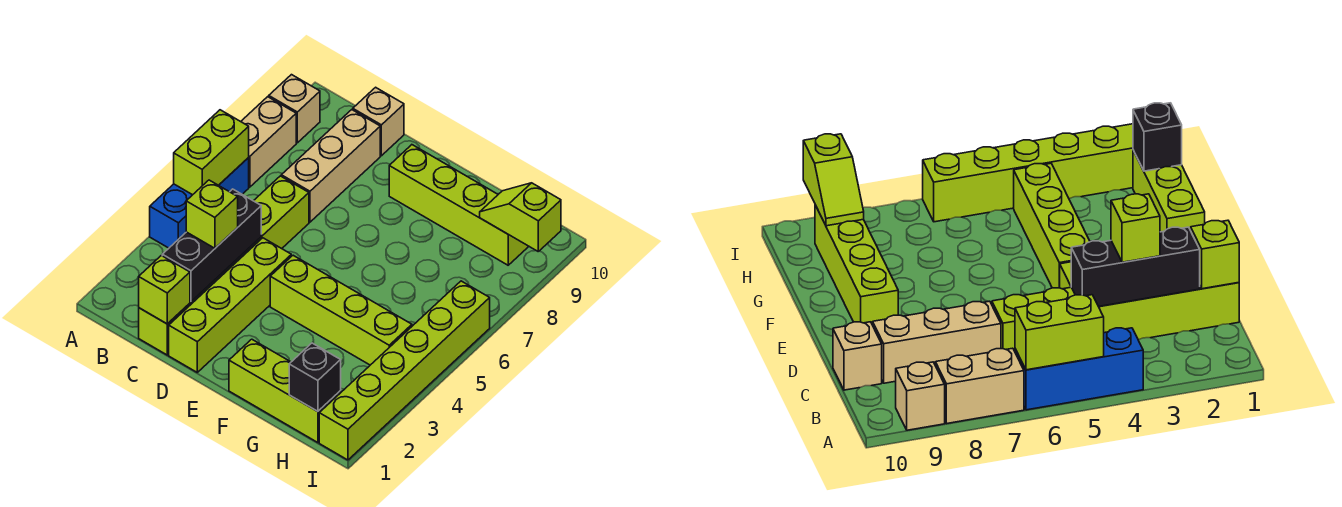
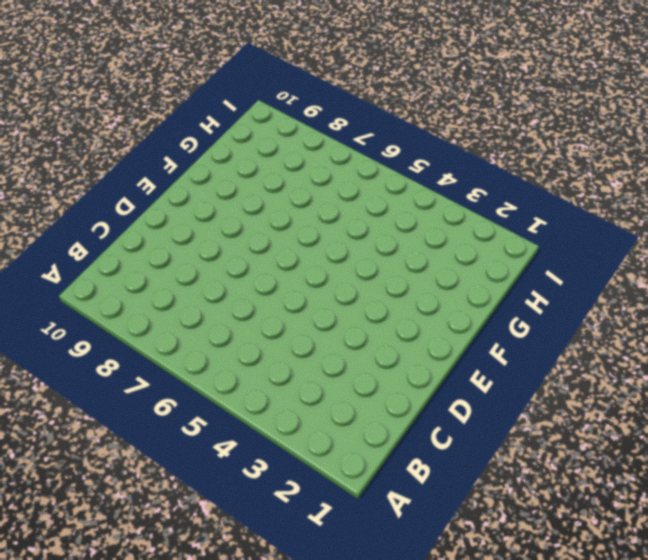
none -> blue brick A4:A6 level 1
none -> tan brick A7:A8 level 1
none -> tan brick A9 level 1

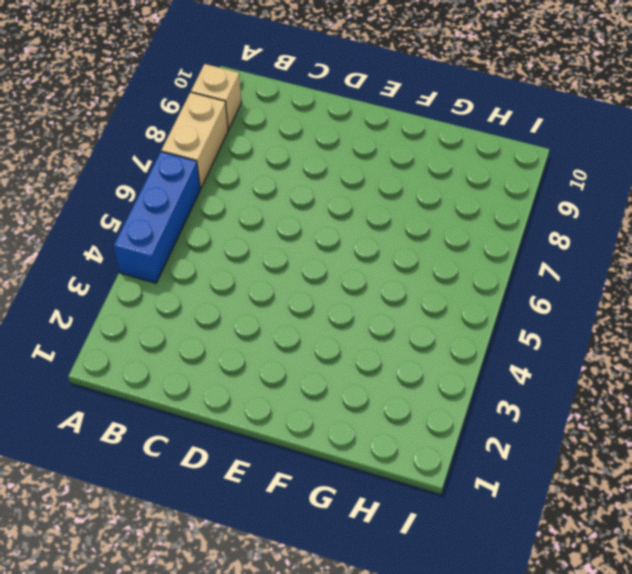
none -> lime brick C1:C6 level 1
none -> tan brick C7:C9 level 1
none -> tan brick C10 level 1

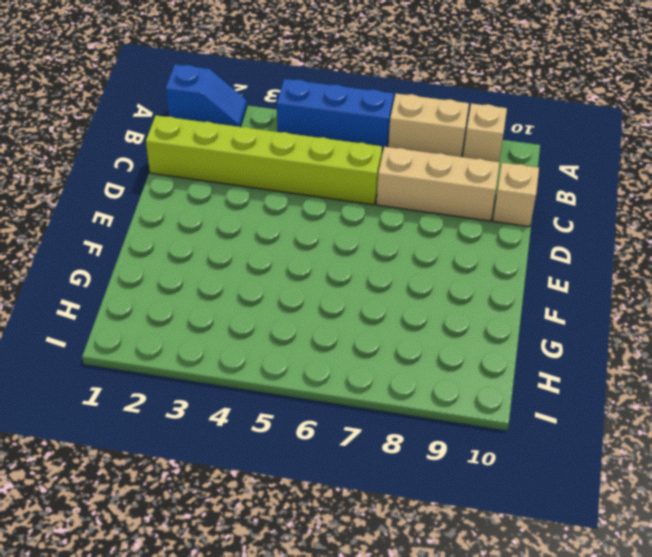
blue slope A1:A2 level 1 top 1 -> none
none -> lime brick D1:D4 level 1
none -> lime brick E4:H4 level 1
none -> lime brick E9:H9 level 1

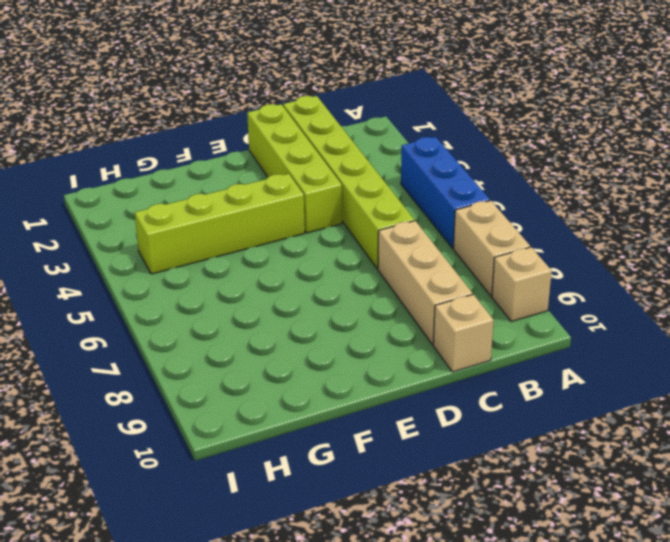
none -> lime brick E9:H9 level 1
none -> lime brick F1:H1 level 1
none -> lime brick I1:I6 level 1

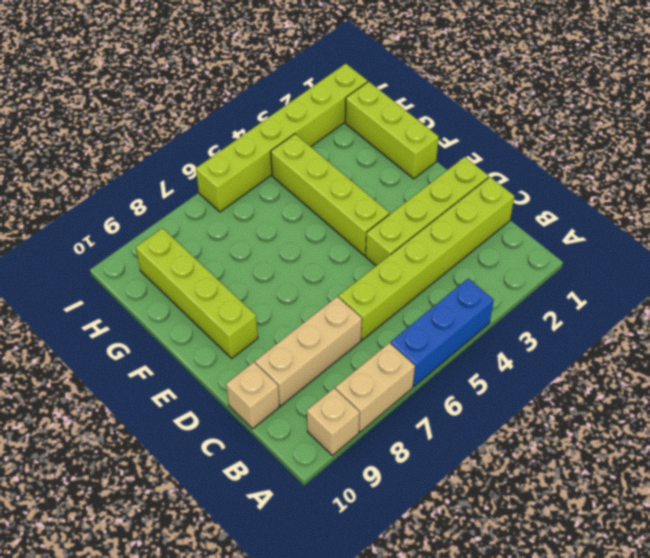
none -> lime brick A5:A6 level 2
none -> lime brick C1 level 2
none -> black brick C2:C4 level 2

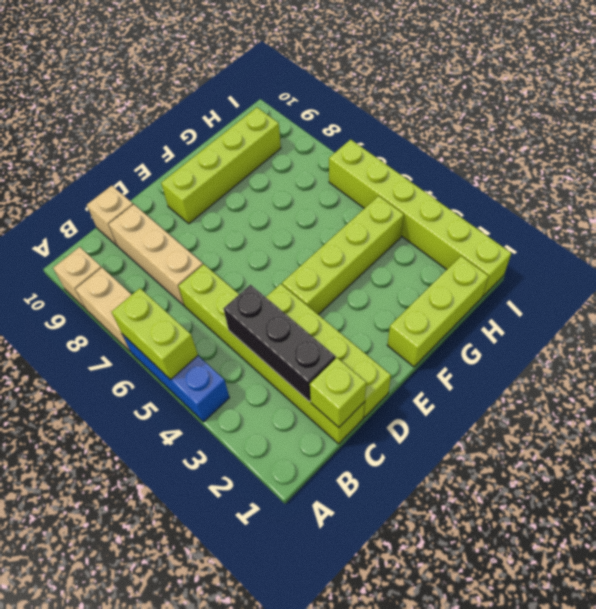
none -> black brick H1 level 2
none -> lime slope H9:I9 level 2 top I
none -> lime brick C3 level 3

